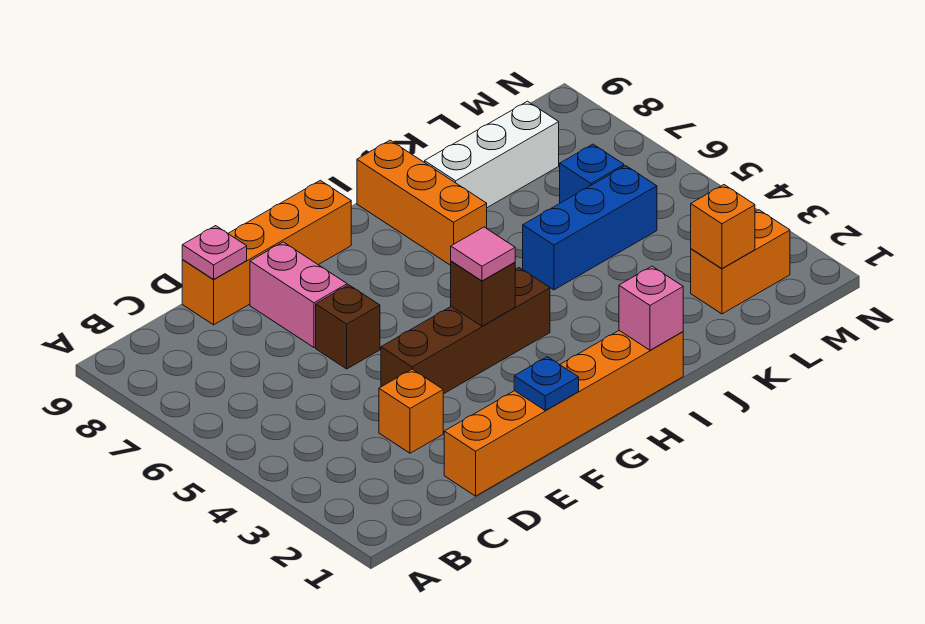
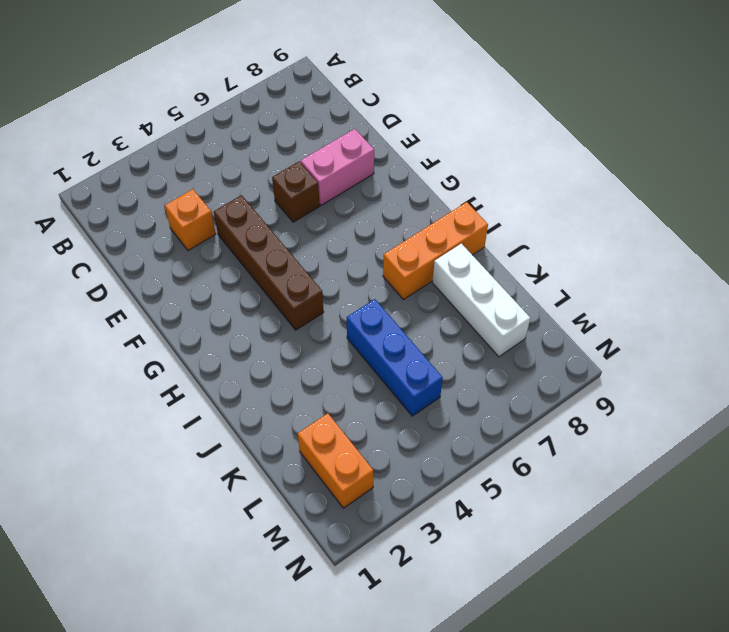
none -> orange brick D1:I1 level 1
none -> orange brick D9:G9 level 1
none -> blue brick L6 level 1

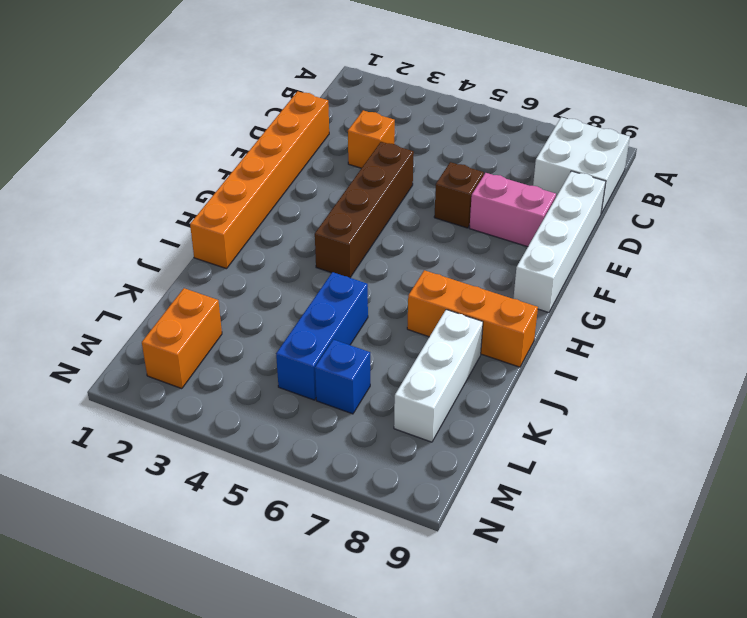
white brick B8:C9 level 1 -> none
white brick D9:G9 level 1 -> orange brick D9:G9 level 1
none -> pink plate D9 level 2
none -> blue plate F1 level 2
none -> brown brick G4 level 2

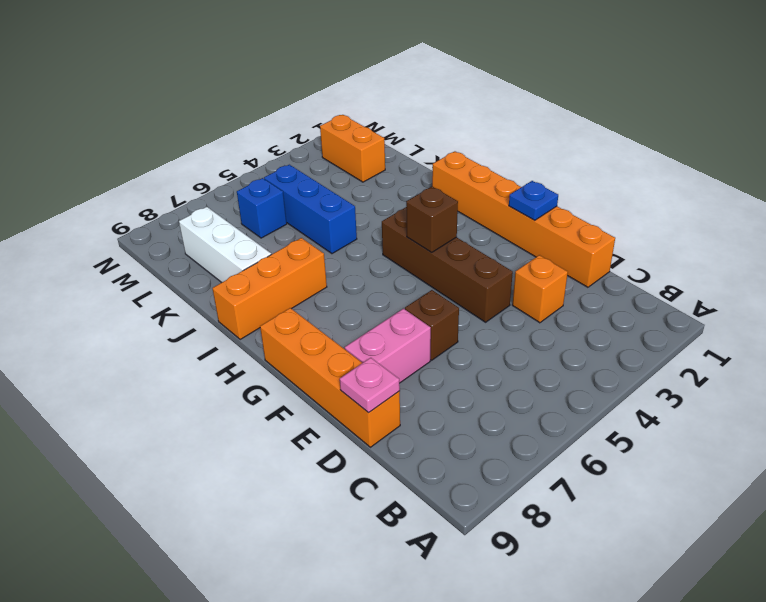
none -> pink brick I1 level 2
none -> orange brick L2 level 2
none -> pink tile G4 level 3

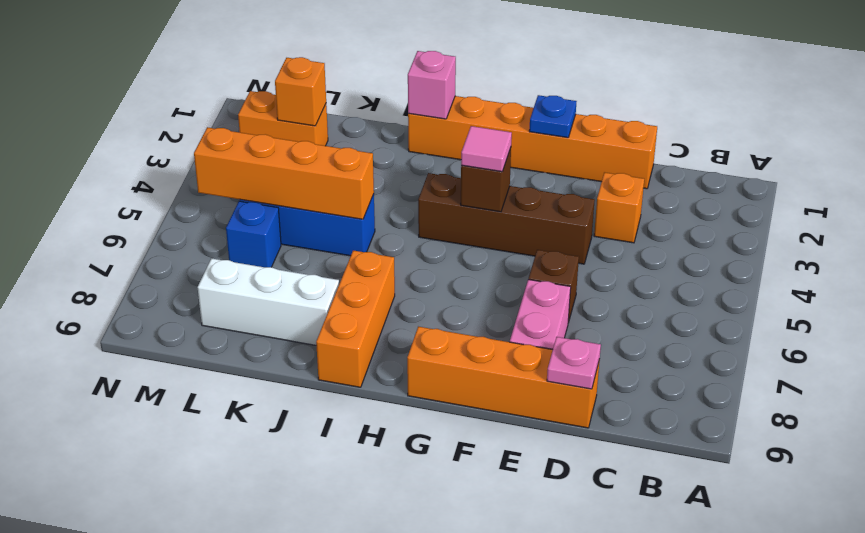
orange brick J5:M5 level 2 -> none

